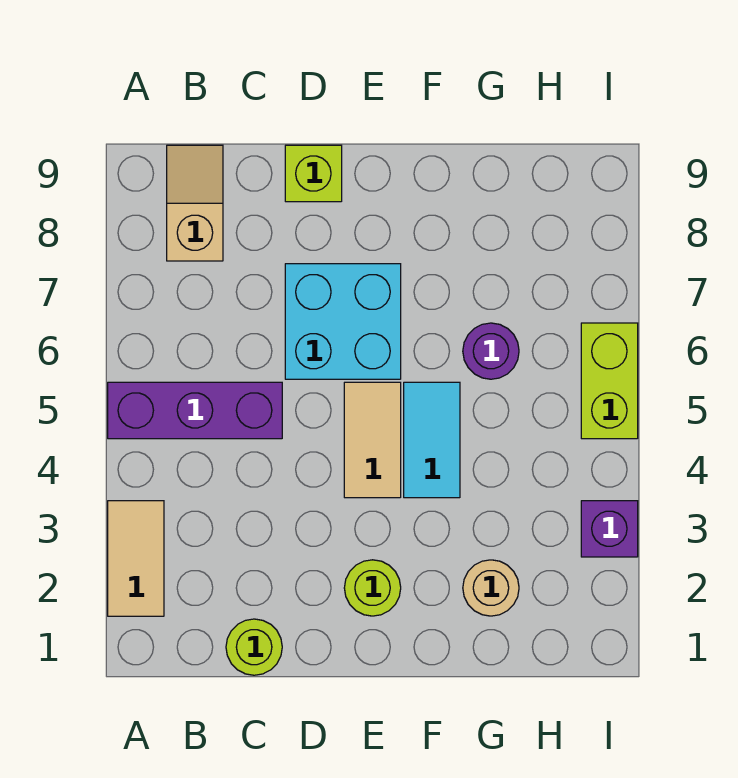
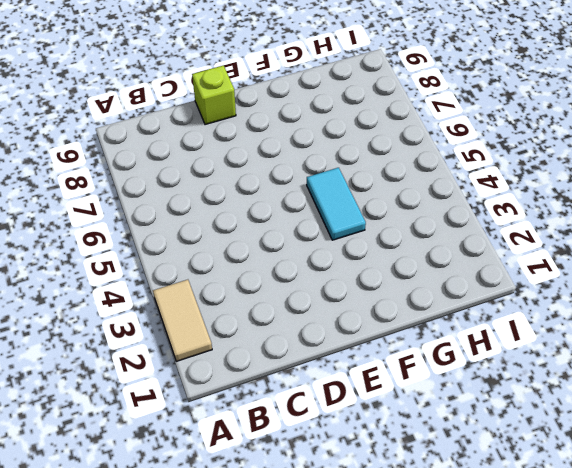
none -> purple brick A5:C5 level 1
none -> tan slope B8:B9 level 1 top 8
none -> lime round brick C1 level 1

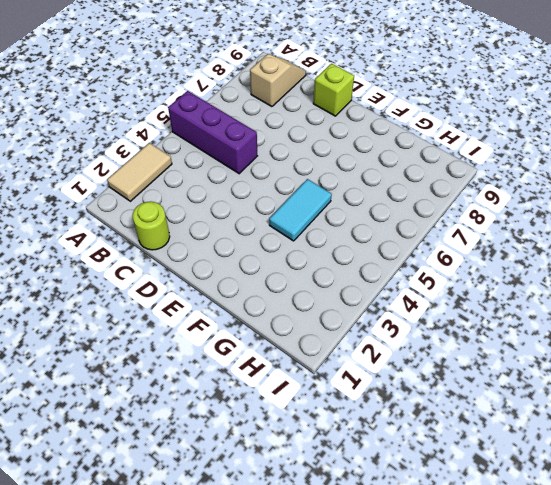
none -> cyan brick D6:E7 level 1
none -> lime round brick E2 level 1
none -> tan tile E4:E5 level 1

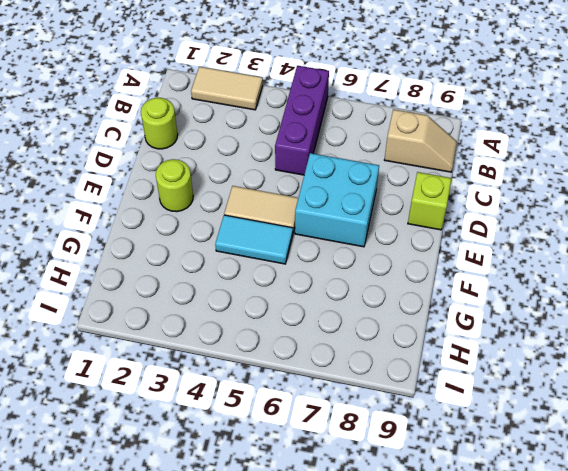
none -> tan round brick G2 level 1
none -> purple round brick G6 level 1
none -> purple brick I3 level 1

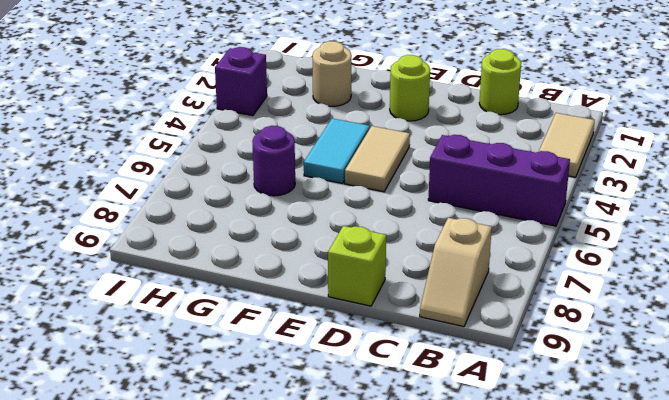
none -> cyan brick D6:E7 level 1
none -> lime brick I5:I6 level 1

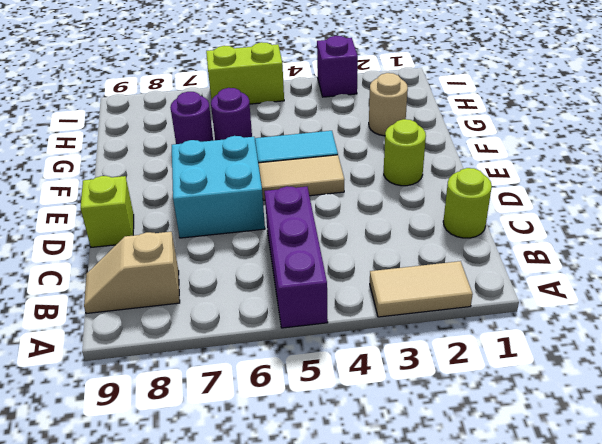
purple round brick G7 level 1 -> none

